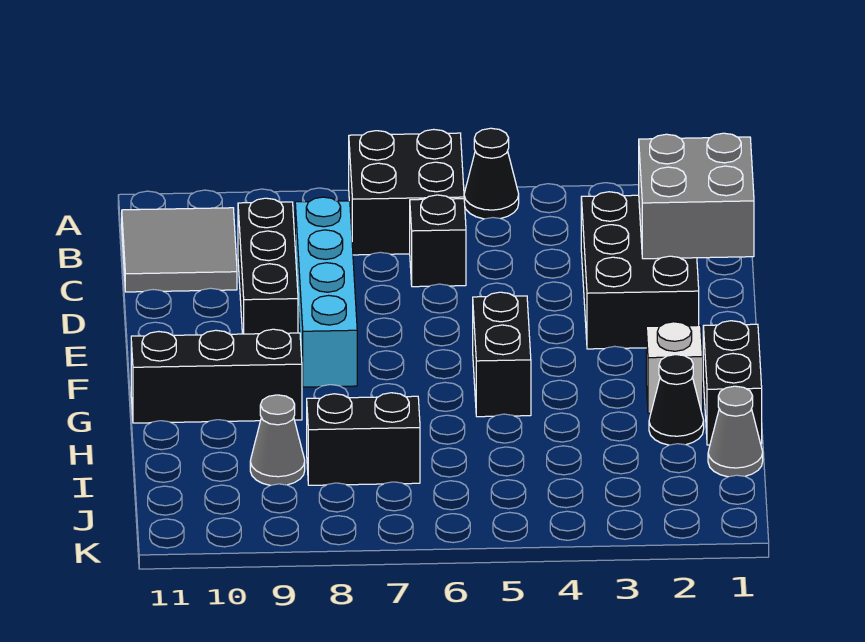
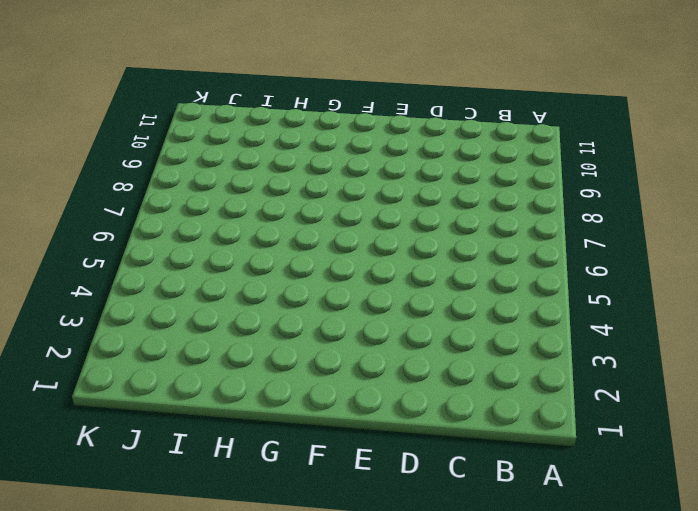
none -> black cone A5 level 1
none -> black brick A6:B7 level 1
none -> grey tile B10:C11 level 1

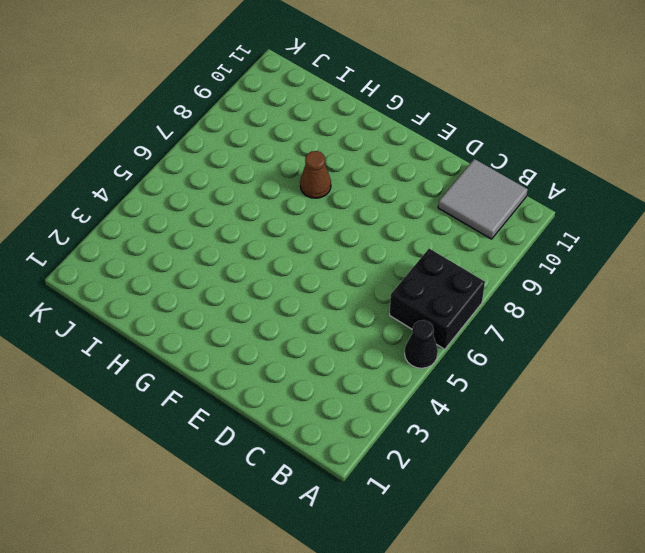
brown cone G8 level 1 -> none
none -> black brick C2:E3 level 1
none -> black brick C6 level 1
none -> cyan brick C8:F8 level 1

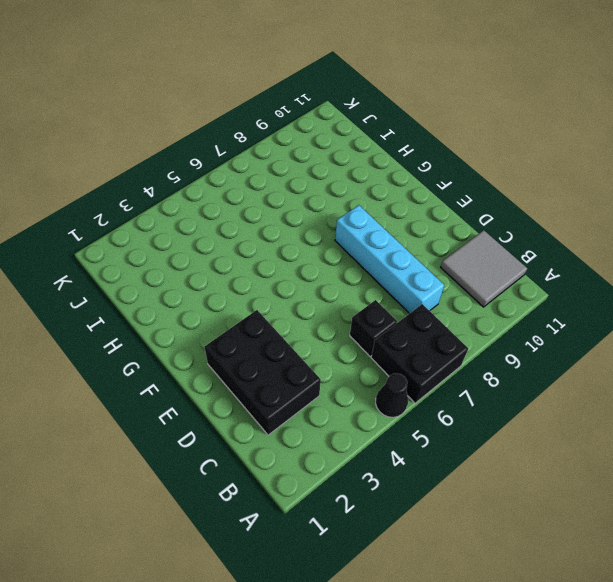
none -> black brick C9:E9 level 1
none -> black brick F5:G5 level 1
none -> black brick G1:H1 level 1

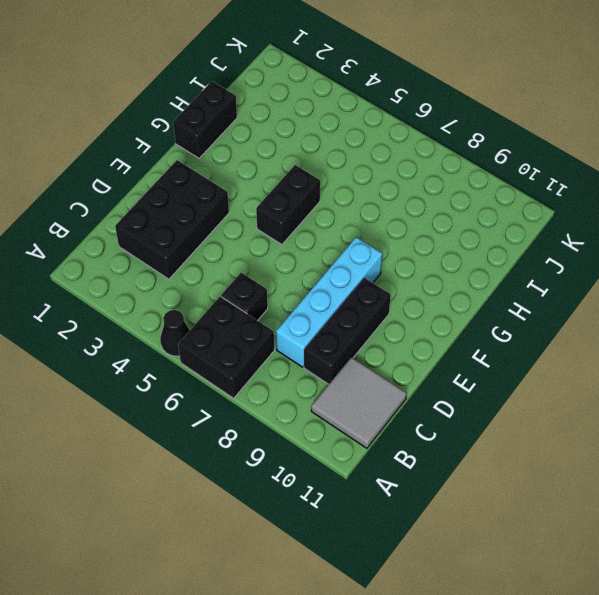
none -> white brick G2 level 1
none -> black brick G9:G11 level 1
none -> black cone H2 level 1

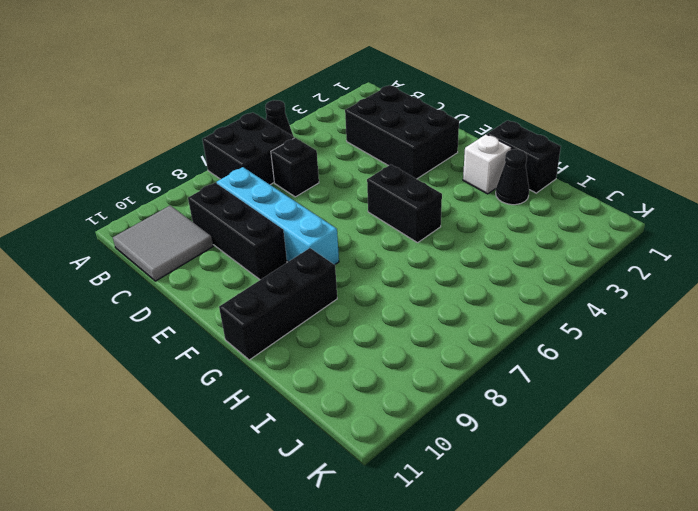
none -> grey cone I1 level 1
none -> black brick I7:I8 level 1
none -> grey cone I9 level 1

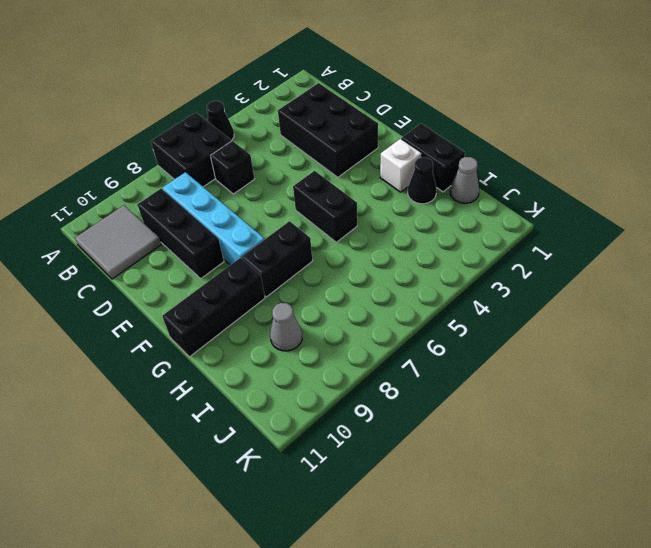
black brick G7:G8 level 1 -> black brick I7:I8 level 1
none -> grey brick C1:D2 level 2

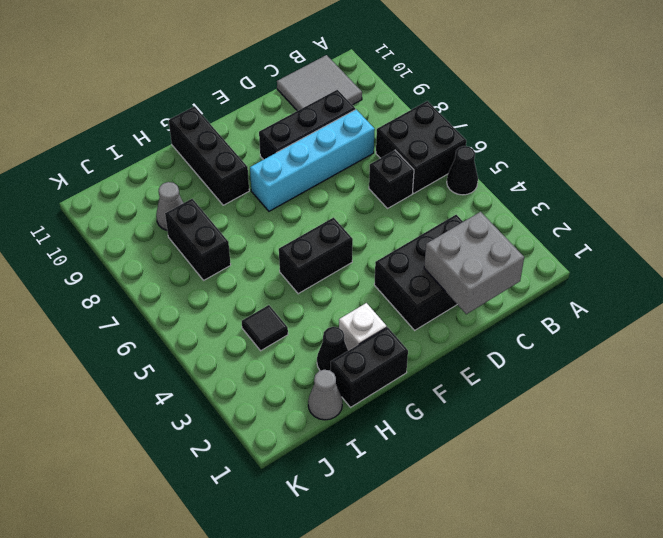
black tile I4 level 1 -> none

